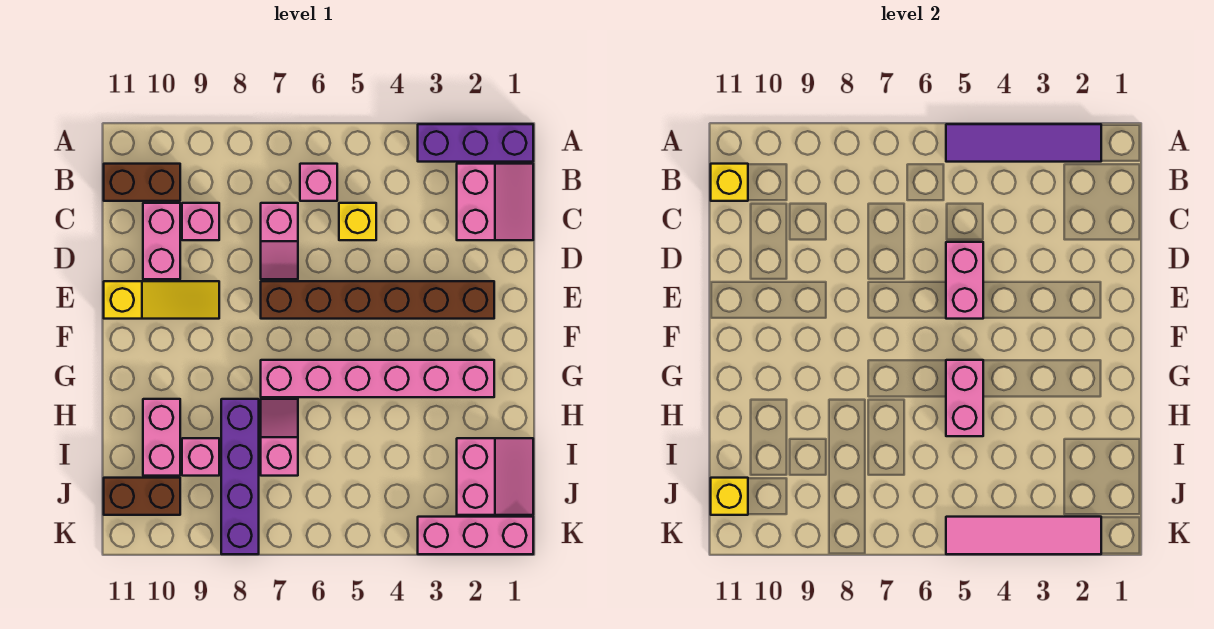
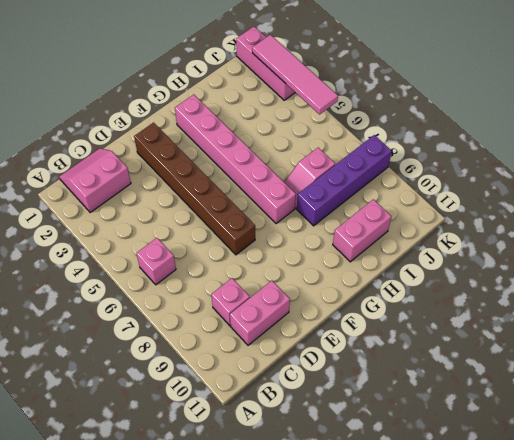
none -> purple brick A1:A3 level 1
none -> brown brick B10:B11 level 1
none -> yellow brick C5 level 1

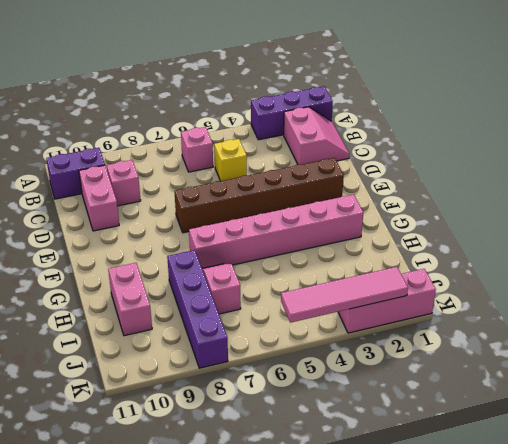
purple brick B10:B11 level 1 -> brown brick B10:B11 level 1
none -> pink slope C7:D7 level 1 top C
none -> yellow slope E9:E11 level 1 top 11
none -> pink slope I1:J2 level 1 top 2

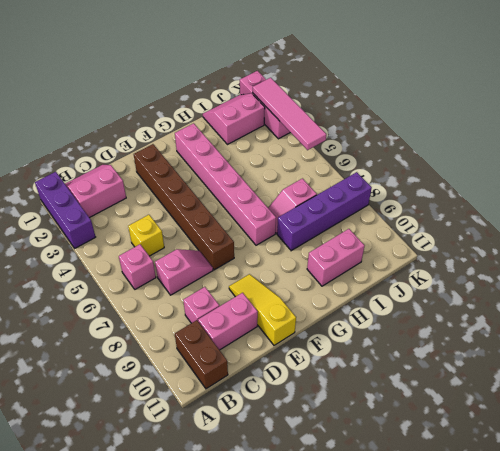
none -> pink brick I9 level 1
none -> brown brick J10:J11 level 1
none -> purple tile A2:A5 level 2

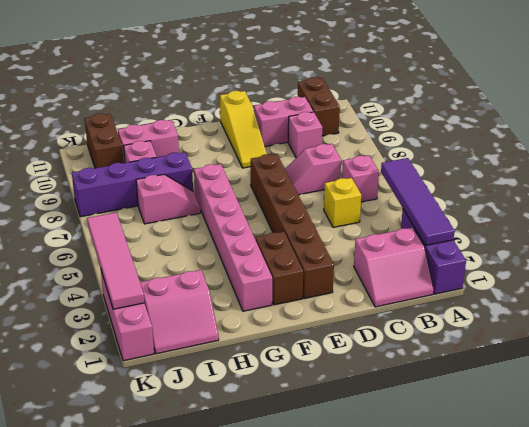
brown brick F2:F3 level 1 -> none
none -> yellow brick B11 level 2
none -> pink brick D5:E5 level 2
none -> pink brick G5:H5 level 2

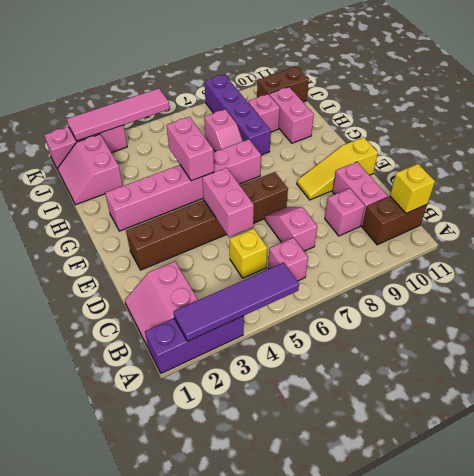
none -> yellow brick J11 level 2

